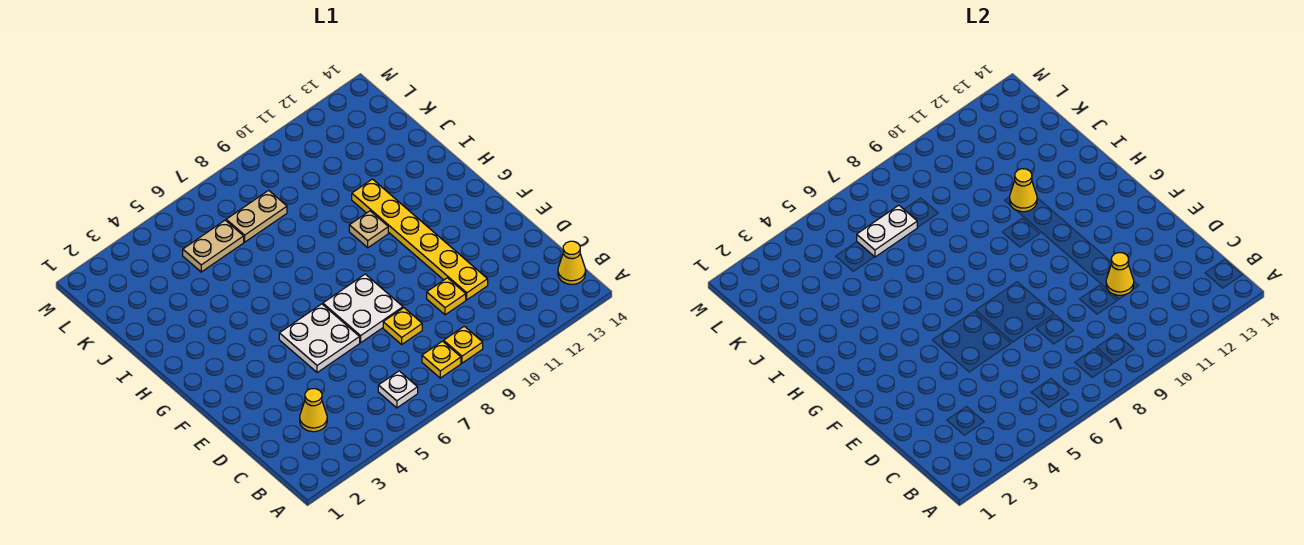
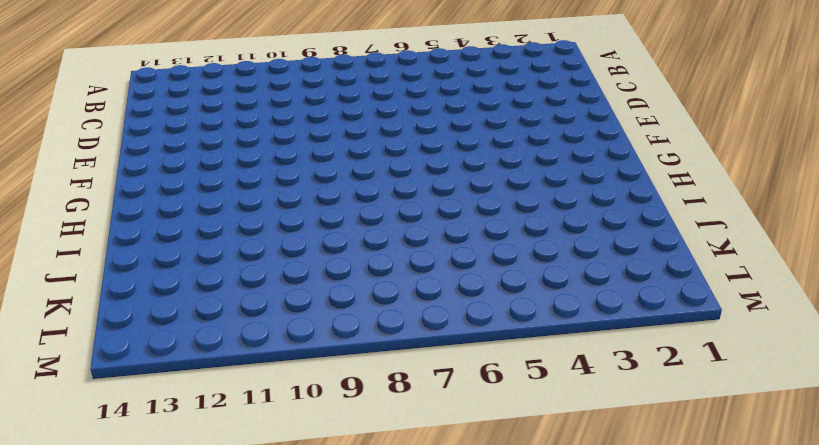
none -> white plate B6 level 1
none -> yellow plate B8 level 1
none -> yellow plate B9 level 1

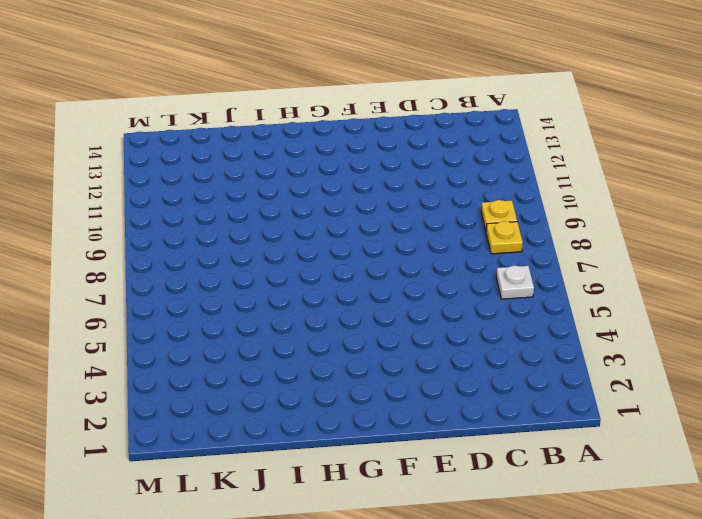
none -> yellow cone B14 level 1
none -> yellow cone C3 level 1
none -> yellow plate D8 level 1

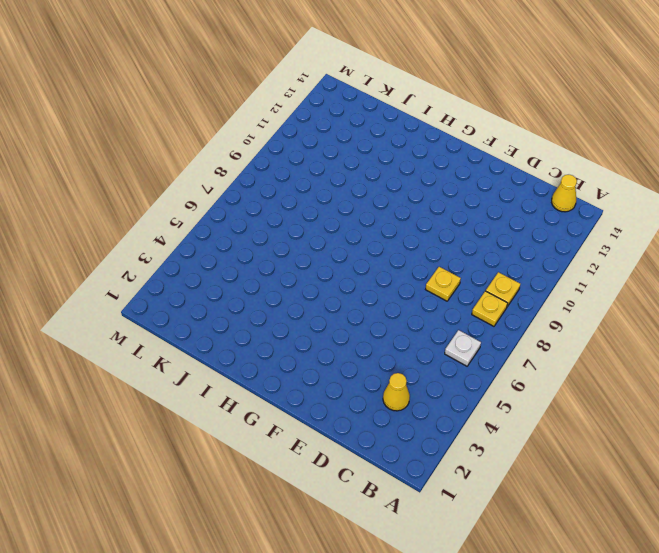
none -> yellow plate D10 level 1
none -> yellow plate D11:I11 level 1
none -> white plate E5:F6 level 1

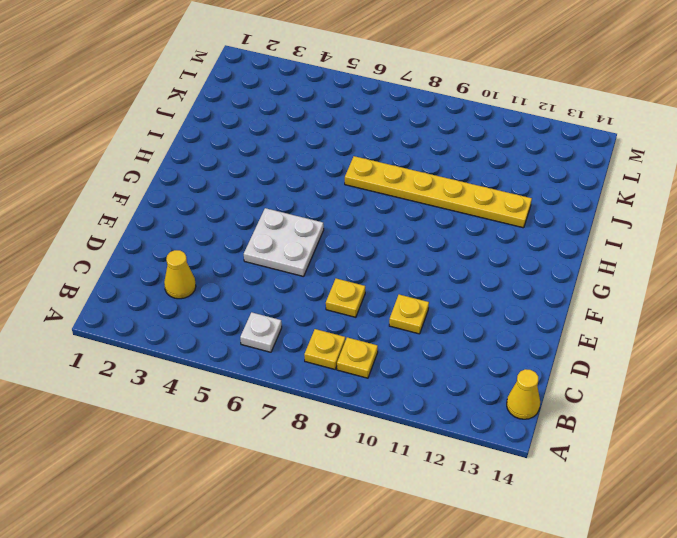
yellow plate I7:I12 level 1 -> yellow plate D11:I11 level 1
none -> white plate E7:F8 level 1
none -> tan plate H10 level 1
none -> tan plate K5:K6 level 1

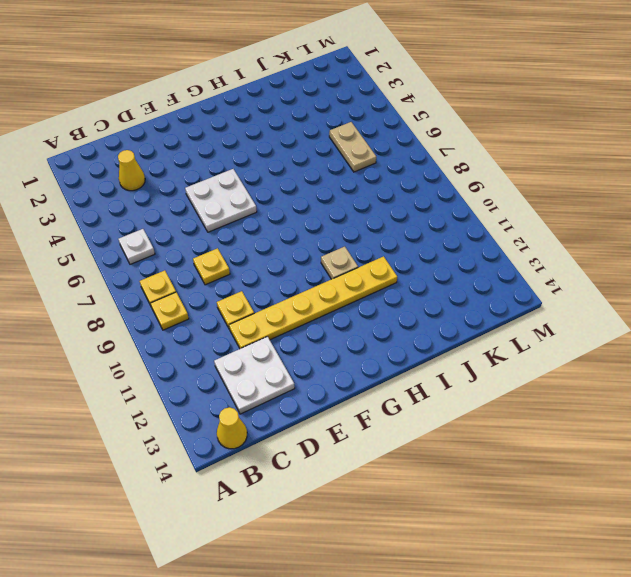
white plate C12:D13 level 1 -> white plate E7:F8 level 1
none -> tan plate K7:K8 level 1
none -> yellow cone D11 level 2
none -> yellow cone I11 level 2

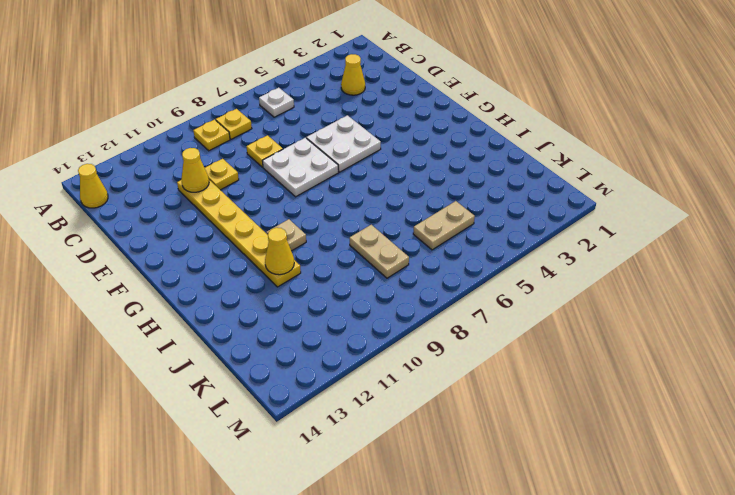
tan plate J8:K8 level 1 -> tan plate K7:K8 level 1
none -> white plate K6:K7 level 2

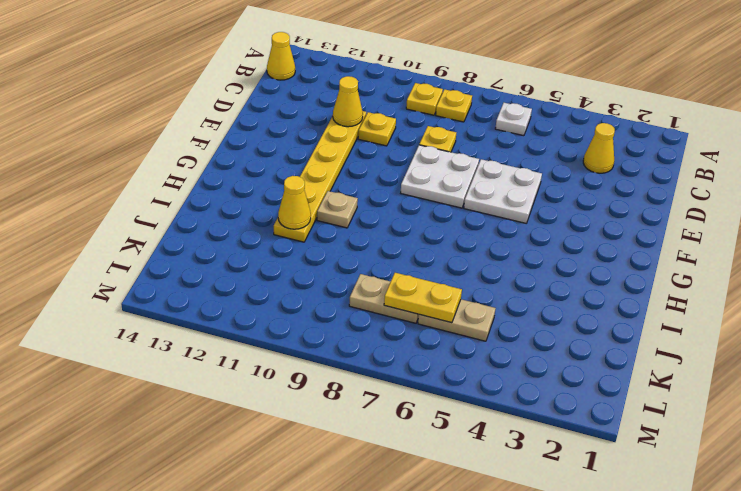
yellow plate K6:K7 level 2 -> white plate K6:K7 level 2

